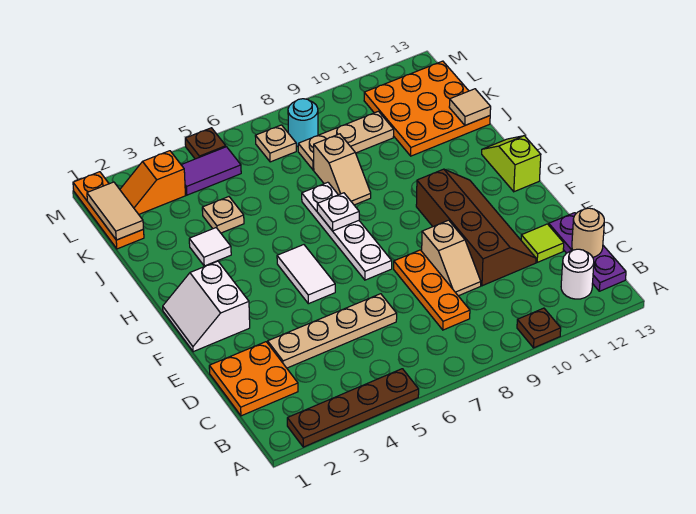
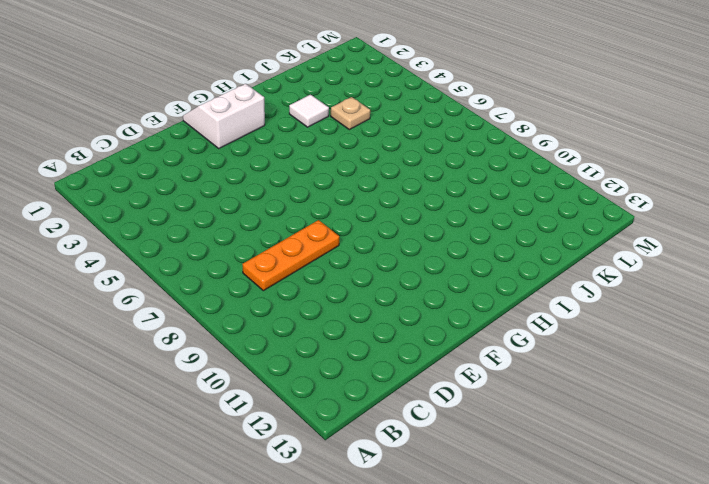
none -> brown plate A2:A5 level 1
none -> brown plate A10 level 1
none -> white round brick B12 level 1

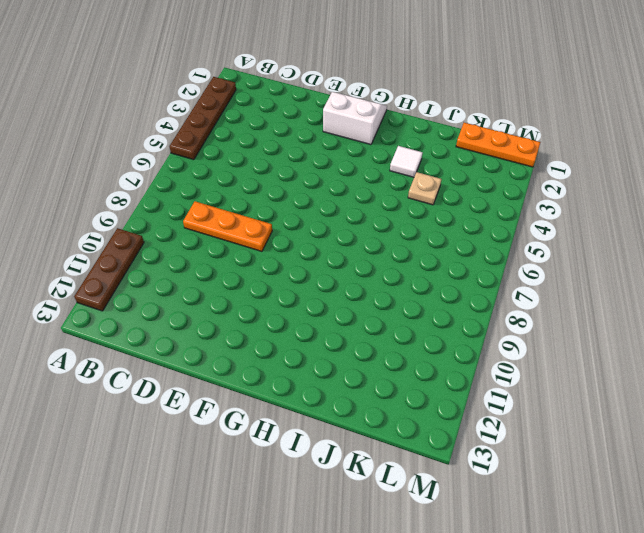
brown plate A10:A12 level 1 -> brown plate A10 level 1
none -> white round brick B12 level 1
none -> purple plate B13:D13 level 1
none -> orange plate C1:D2 level 1

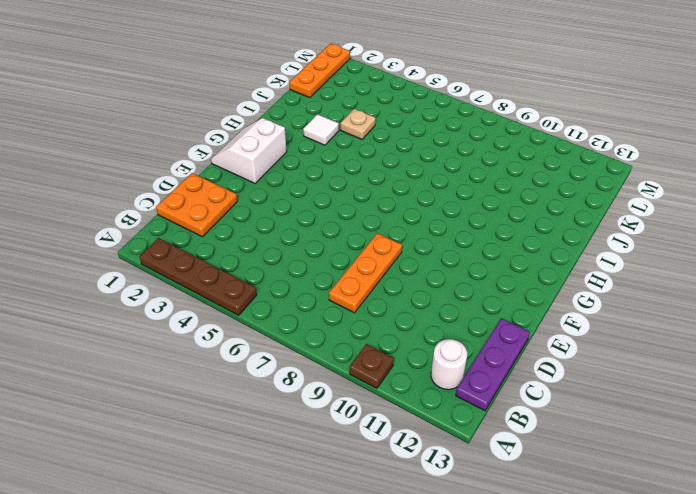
none -> tan plate D3:D6 level 1
none -> tan slope D9:E9 level 1 top E
none -> brown slope D10:G11 level 1 top 10

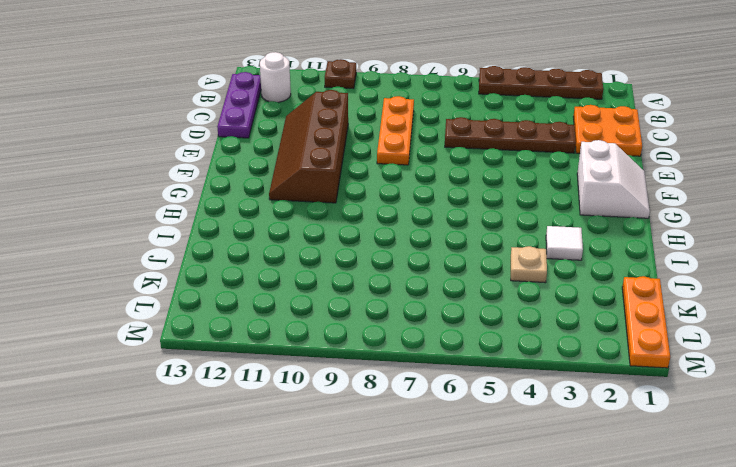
brown plate D3:D6 level 1 -> tan plate D3:D6 level 1
none -> tan slope D9:E9 level 1 top E
none -> lime tile D12 level 1
none -> white tile F5:G5 level 1

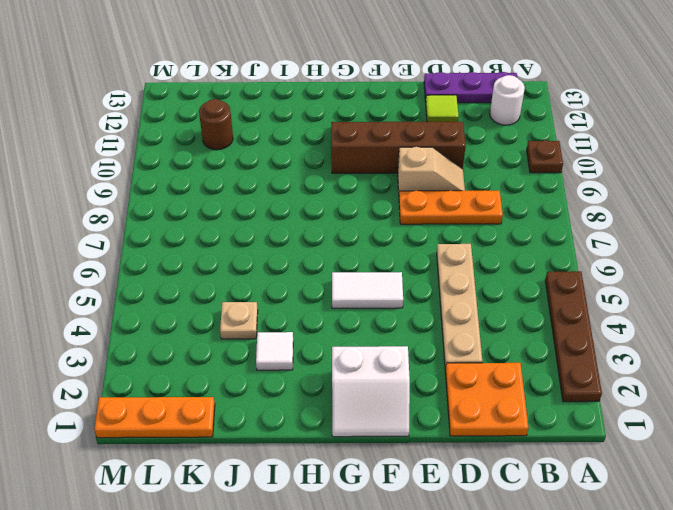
brown round brick K11 level 1 -> orange plate J11:L13 level 1
none -> white plate F7:I7 level 1
none -> lime slope G13:H13 level 1 top G
none -> tan slope I8:J8 level 1 top J

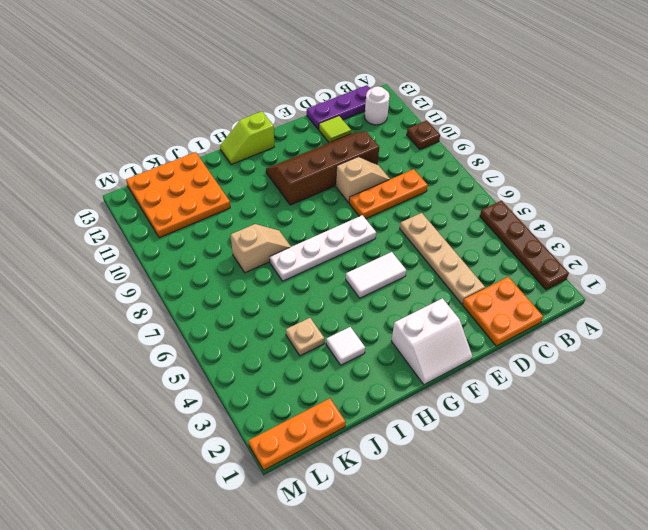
none -> tan plate K8:K10 level 1
none -> orange slope L2:L3 level 1 top 3
none -> purple tile L4:L5 level 1

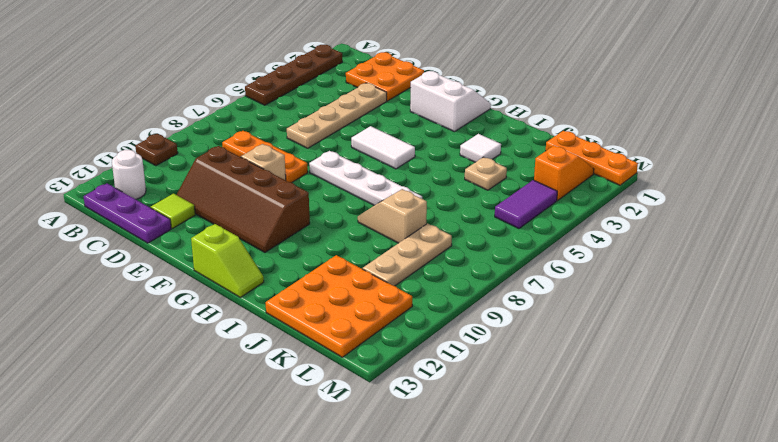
none -> tan plate L7 level 1
none -> cyan round brick L8 level 1
none -> brown plate M5 level 1

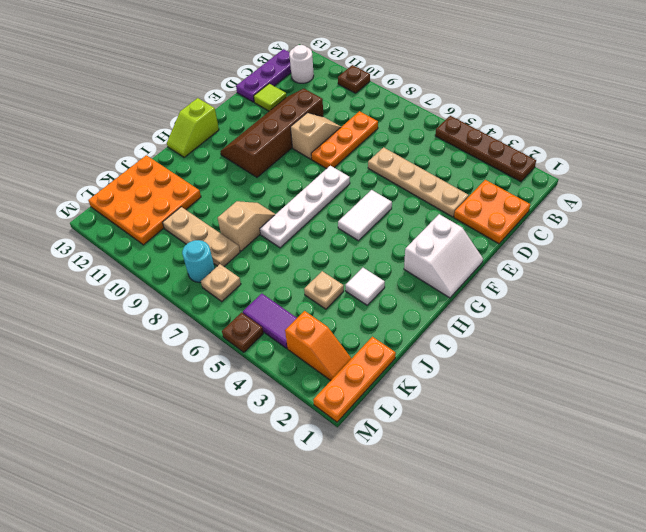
none -> tan round brick C13 level 2
none -> white plate H7 level 2
none -> tan tile J13 level 2

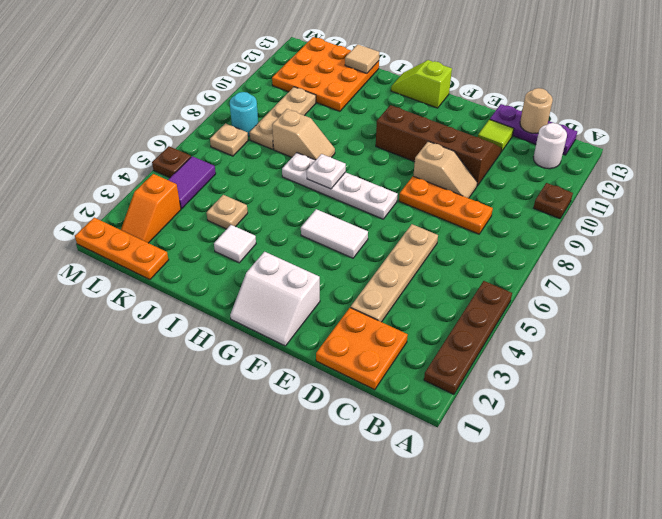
none -> tan tile K1:L1 level 2

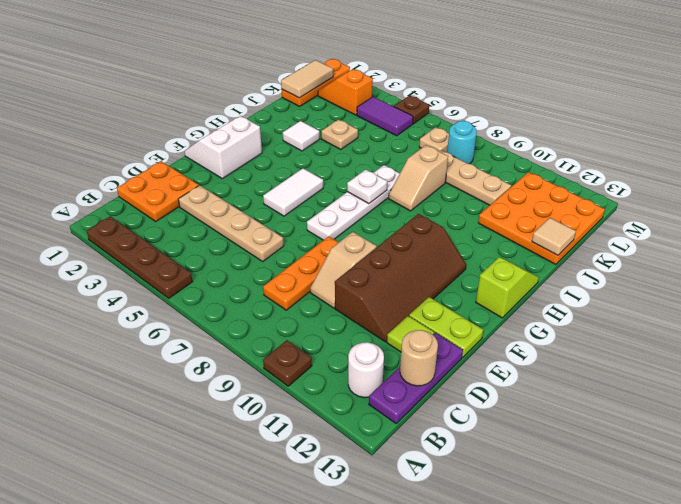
lime plate E12:E13 level 1 -> none

